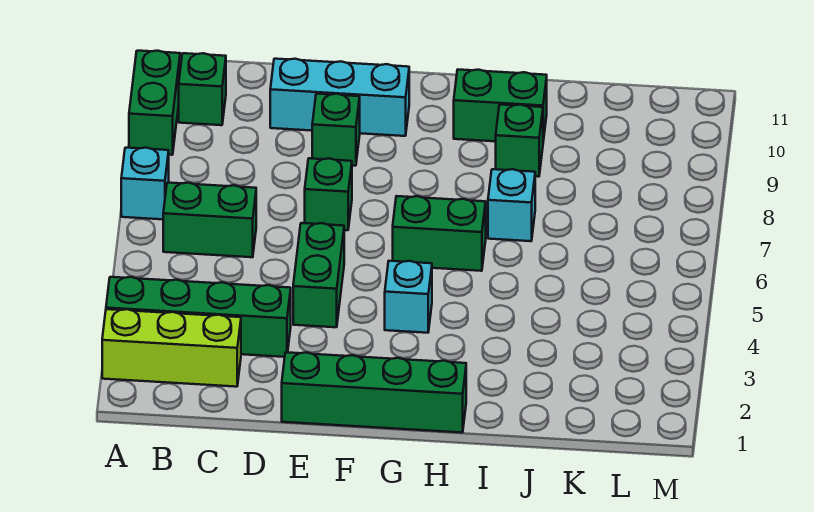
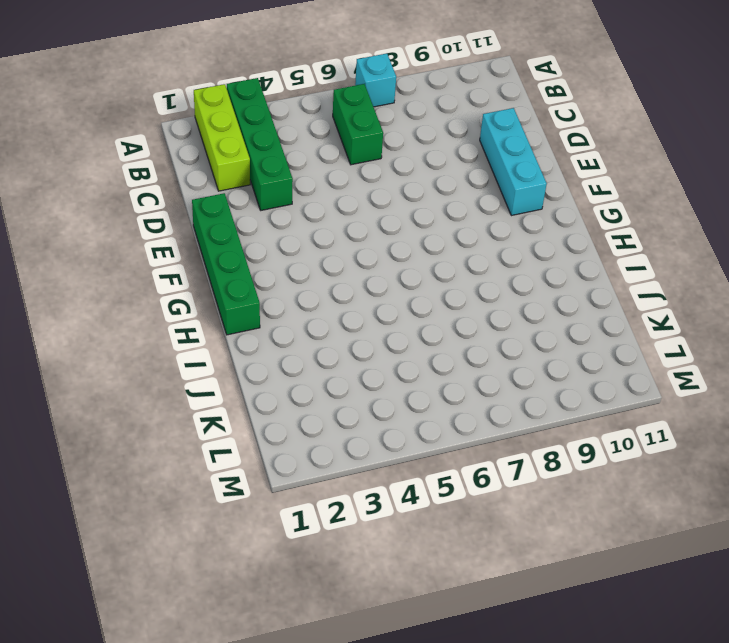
none -> green brick A9:A10 level 1
none -> green brick B10 level 1
none -> green brick E4:E5 level 1

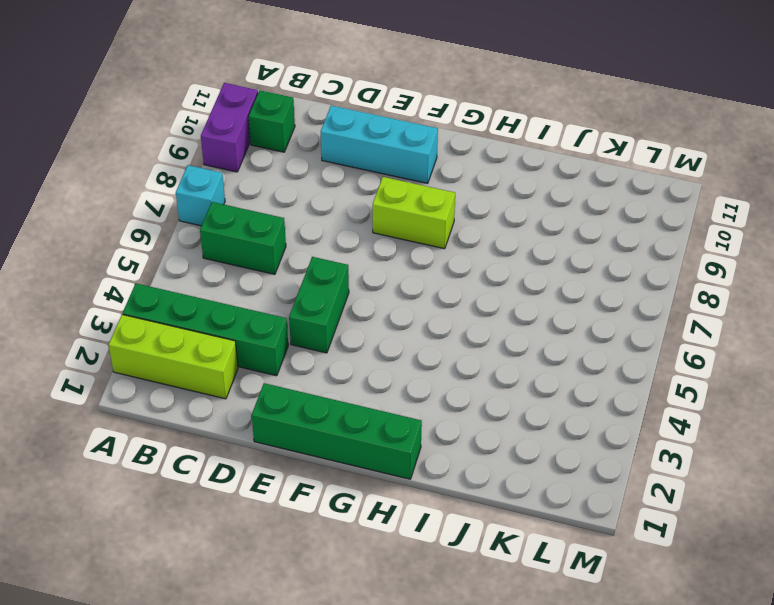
purple brick A9:A10 level 1 -> green brick A9:A10 level 1
lime brick F8:G8 level 1 -> none
none -> green brick E7 level 1
none -> green brick E9 level 1
none -> cyan brick G4 level 1

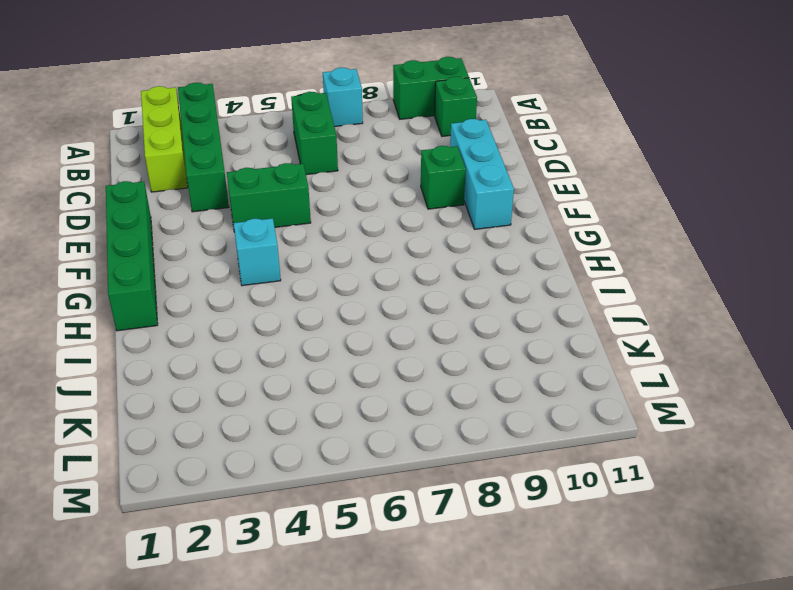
none -> green brick E7 level 1
none -> green brick G6:H6 level 1
none -> green brick H10:I10 level 1

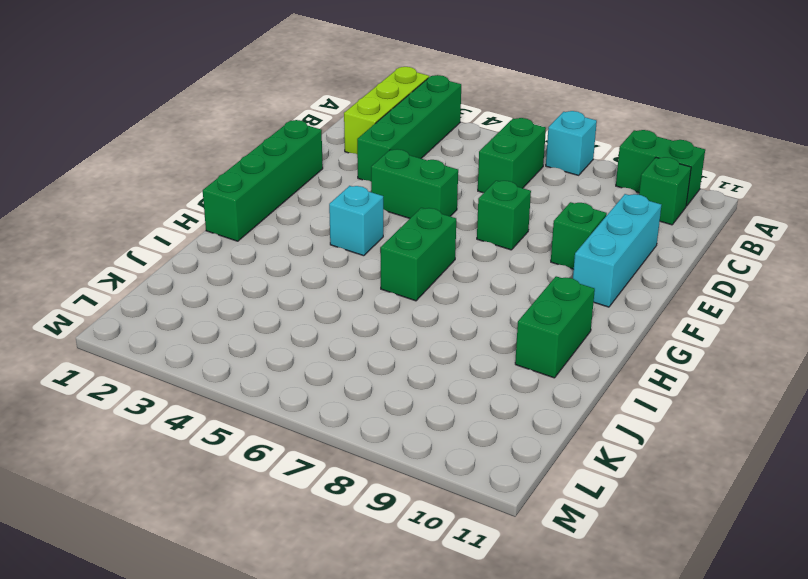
none -> cyan brick I7 level 1
none -> green brick I9 level 1

